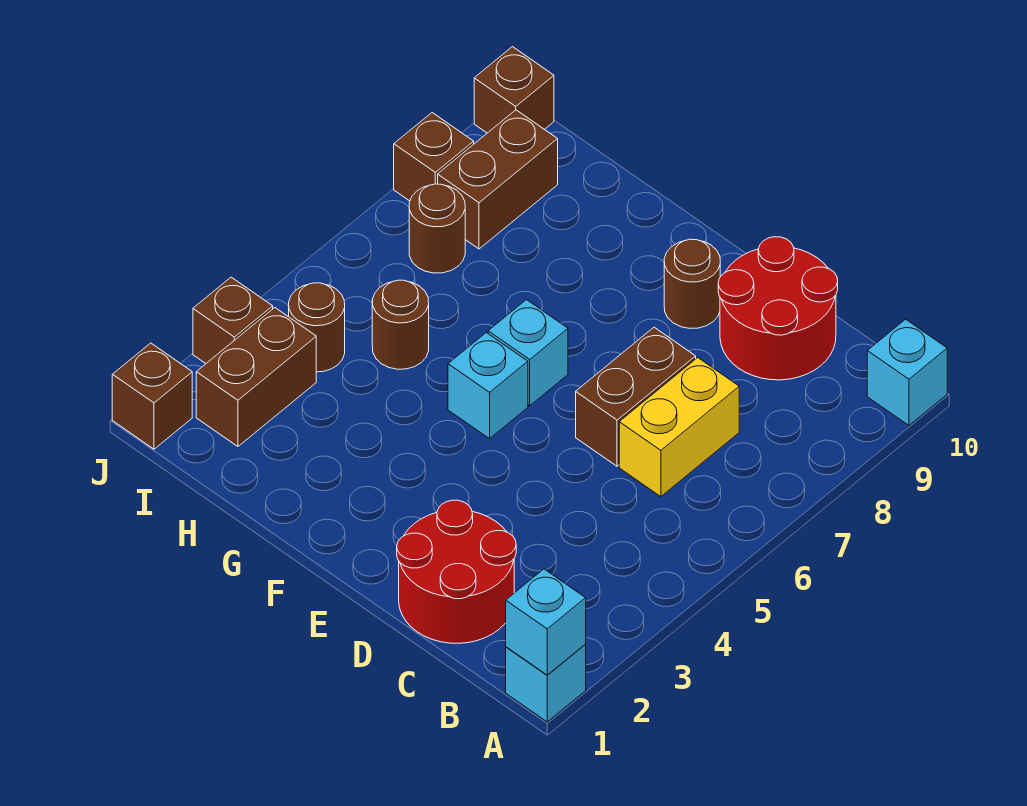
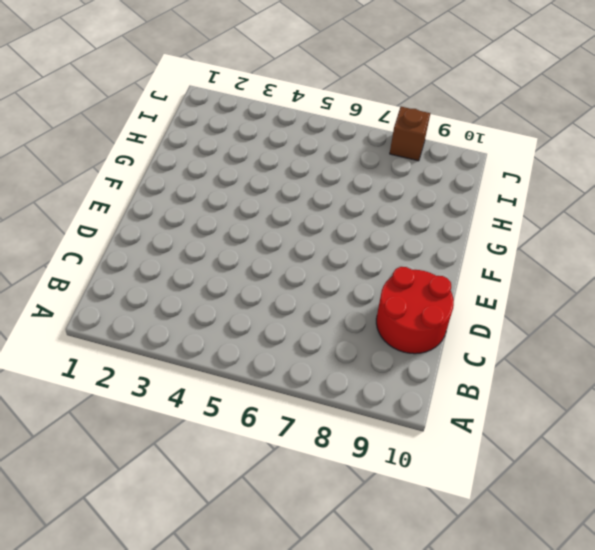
none -> cyan brick A1 level 1
none -> cyan brick A10 level 1
none -> red round brick C1:D2 level 1

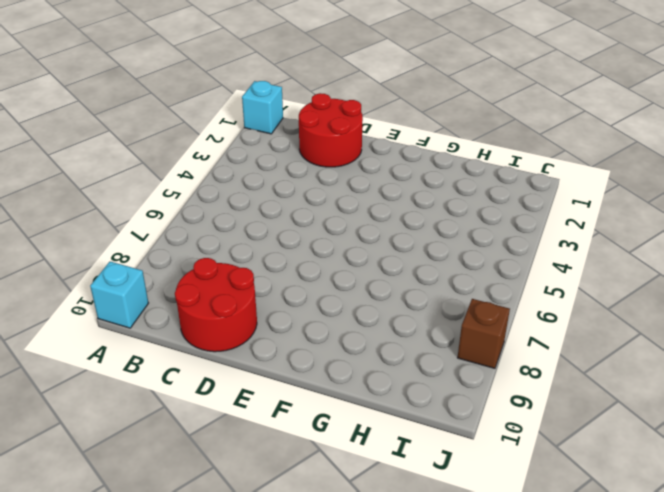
none -> yellow brick C6:C7 level 1
none -> brown brick D6:D7 level 1
none -> brown round brick E9 level 1

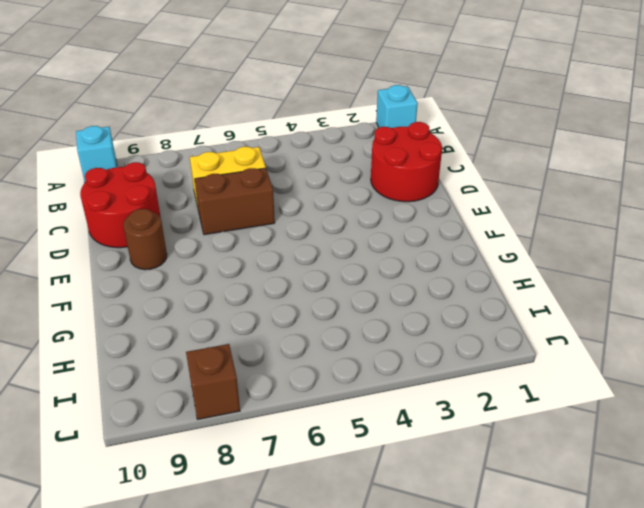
none -> cyan brick F5 level 1
none -> cyan brick F6 level 1
none -> brown round brick H5 level 1

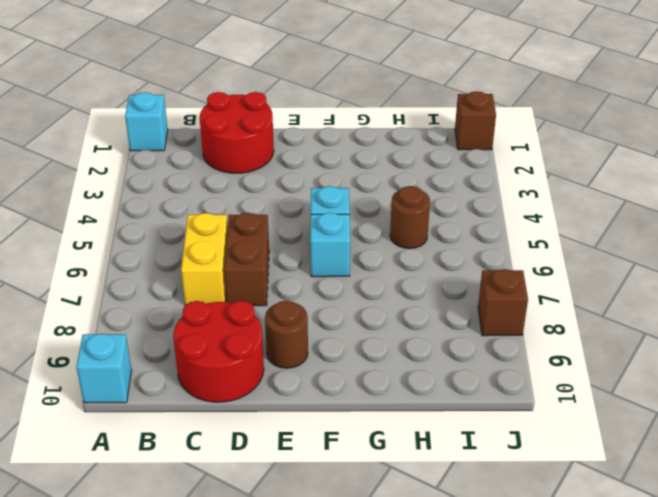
none -> brown brick I2:I3 level 1
none -> brown round brick I4 level 1
none -> brown round brick I7 level 1

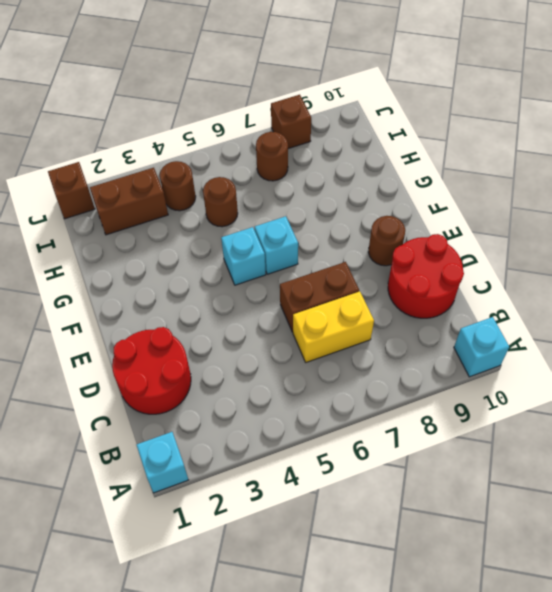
none -> brown brick I8:I9 level 1
none -> brown brick J3 level 1
none -> brown brick J10 level 1

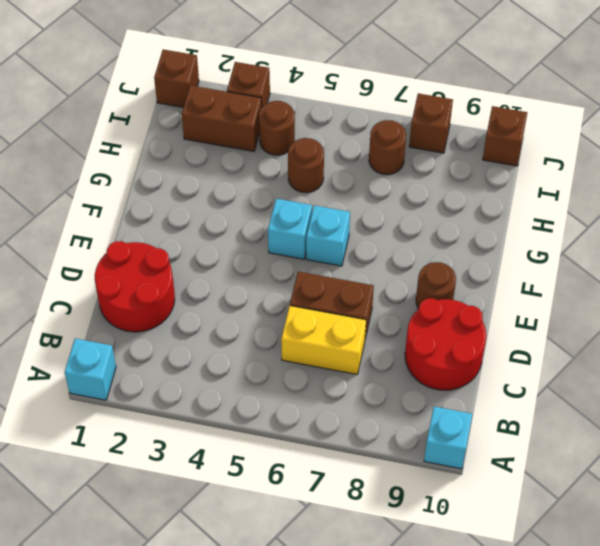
none -> brown brick I8:I9 level 1
none -> cyan brick A1 level 2

